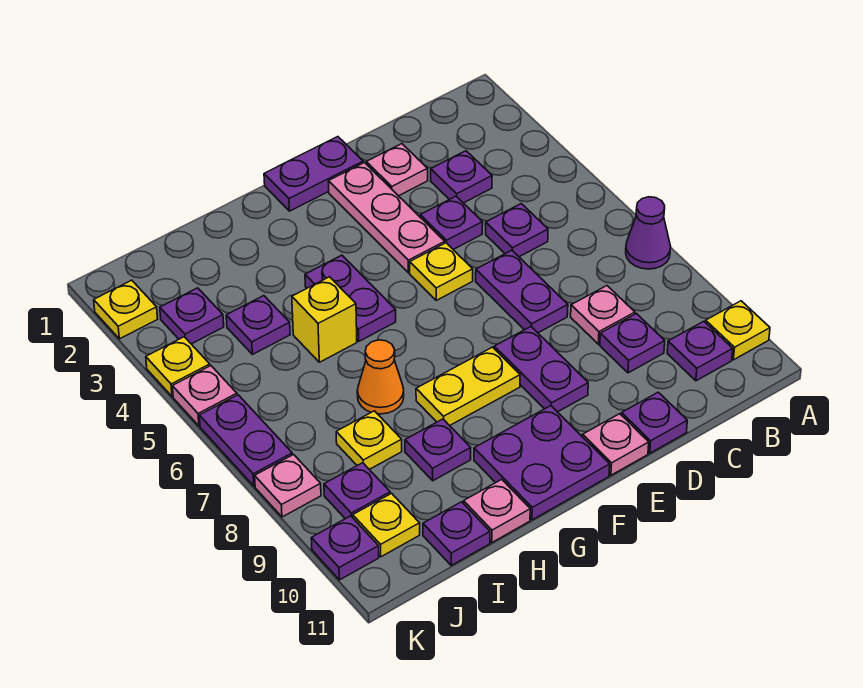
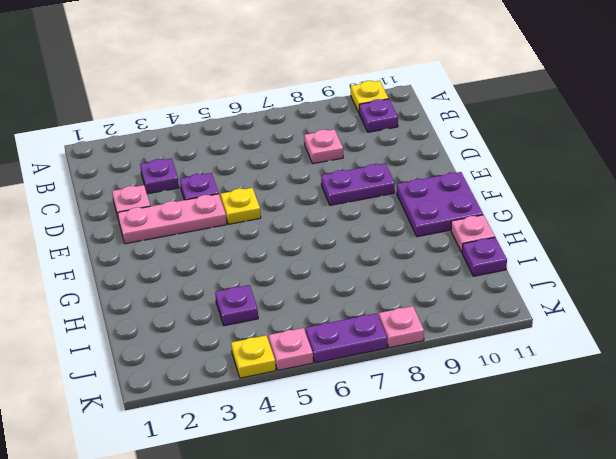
none -> purple cone A7 level 1
none -> purple plate C5 level 1
none -> purple plate C9 level 1
none -> purple plate D6:D7 level 1

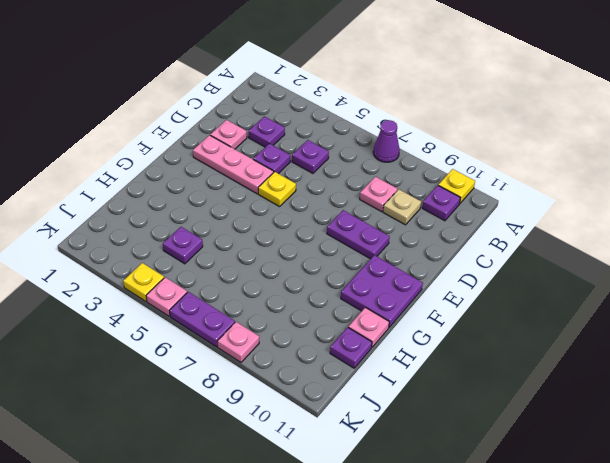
tan plate C9 level 1 -> purple plate C9 level 1
none -> purple plate D6:D7 level 1
none -> purple plate D11 level 1
none -> purple plate E1:F1 level 1
none -> pink plate E11 level 1

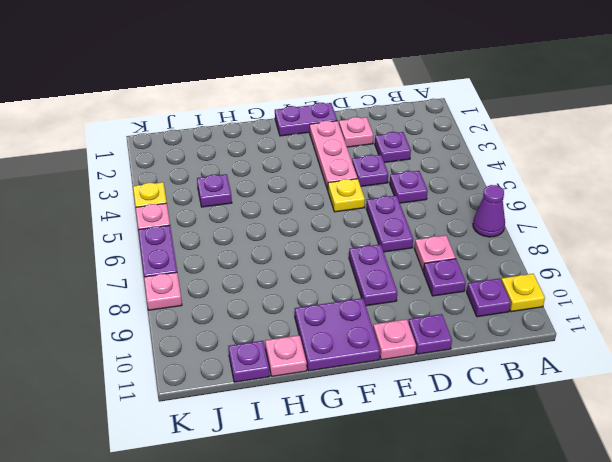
none -> yellow plate F8:G8 level 1
none -> purple plate G4:G5 level 1
none -> yellow brick H5 level 1
none -> orange cone H7 level 1

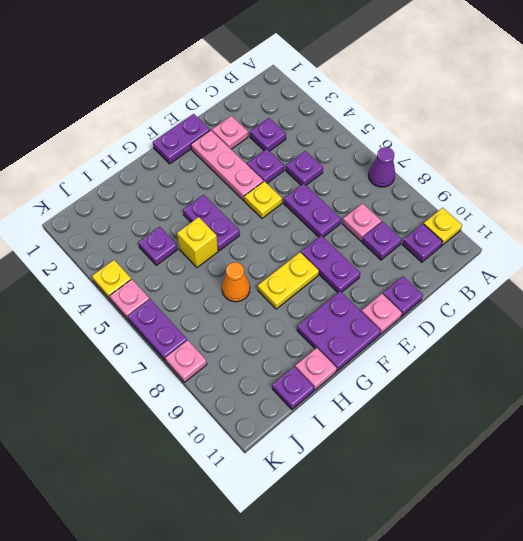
none -> purple plate H9 level 1
none -> yellow plate I8 level 1
none -> purple plate J3 level 1
none -> purple plate J9 level 1

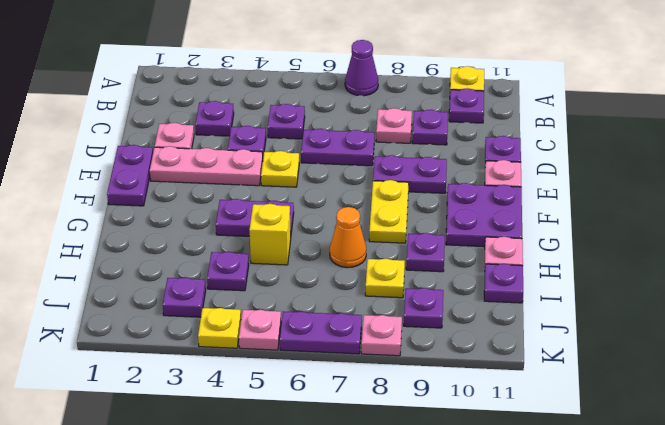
none -> yellow plate J10 level 1
none -> yellow plate K2 level 1
none -> purple plate K10 level 1

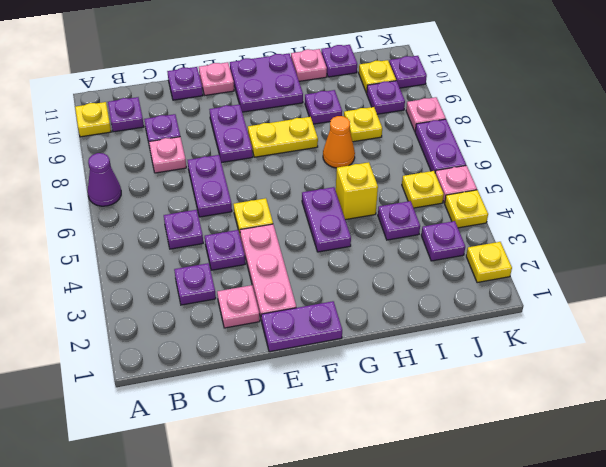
yellow plate J5 level 1 -> none

